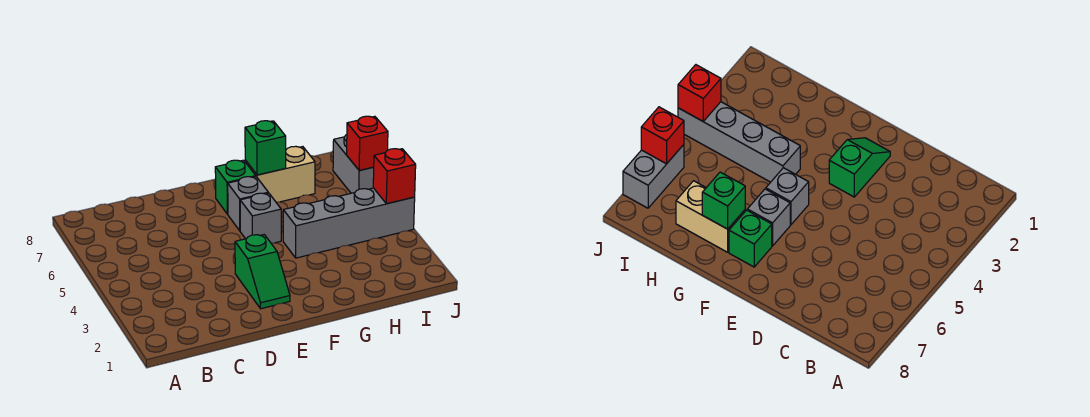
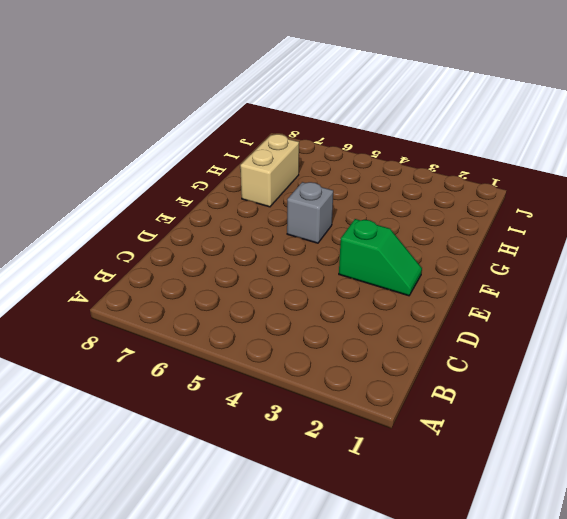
none -> grey brick F6 level 1
none -> green brick F7 level 1

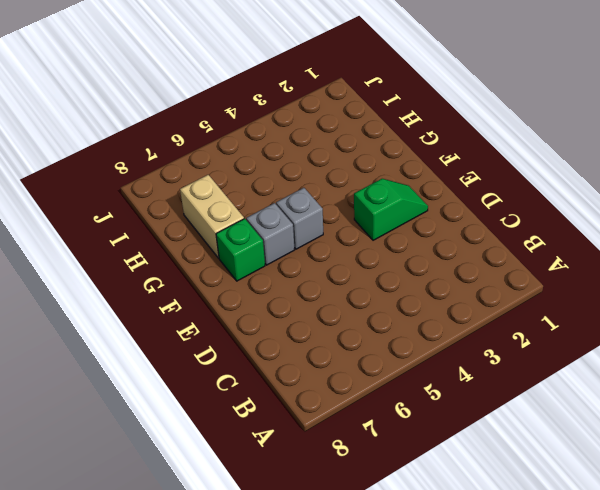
none -> grey brick G4:J4 level 1
none -> grey brick J6:J7 level 1

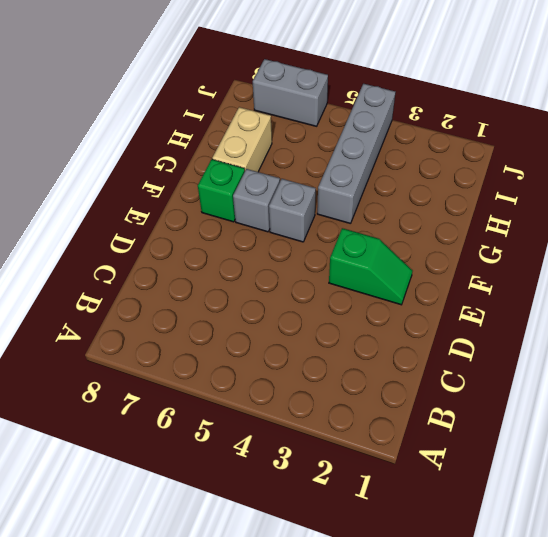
none -> green brick G7 level 2
none -> red brick J4 level 2

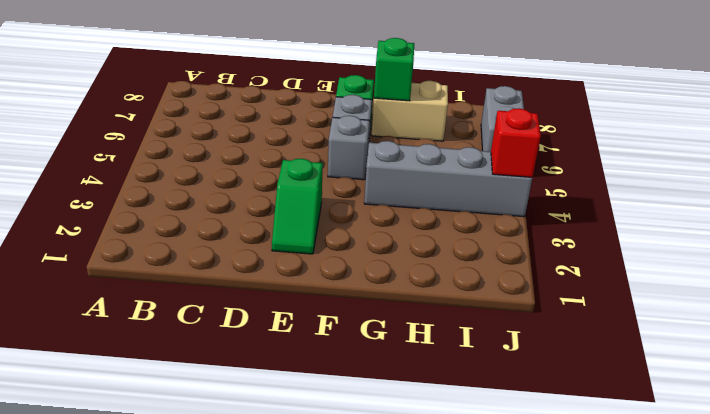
none -> red brick J6 level 2

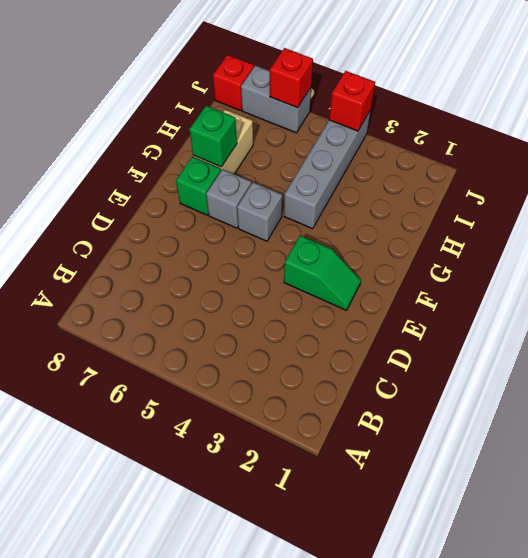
red brick J8 level 1 -> none

